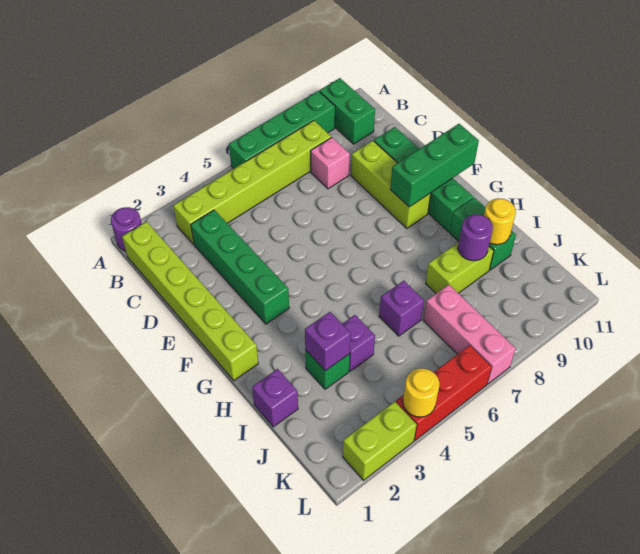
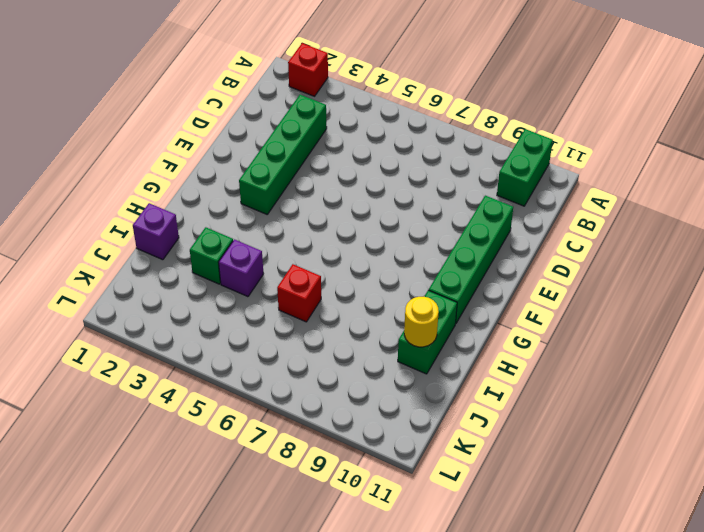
red brick A2 level 1 -> none
red brick I6 level 1 -> purple brick I6 level 1
none -> purple round brick A1 level 1
none -> green brick A6:A9 level 1
none -> lime brick B1:G1 level 1

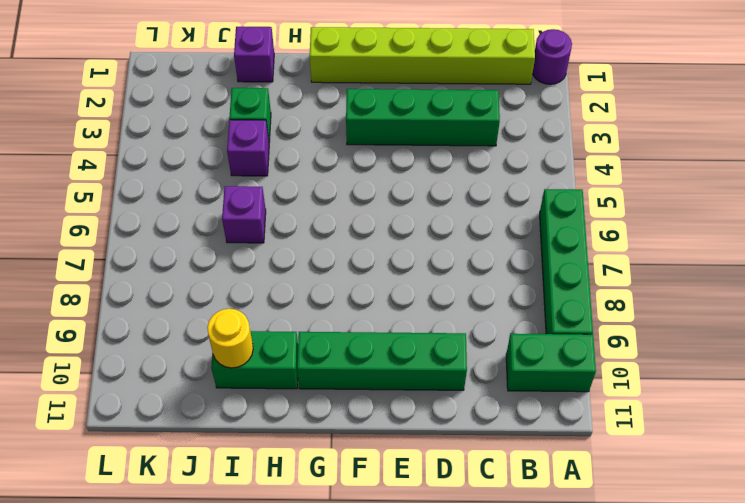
none -> lime brick B3:B8 level 1
none -> pink brick C8 level 1
none -> lime brick D9:F9 level 1

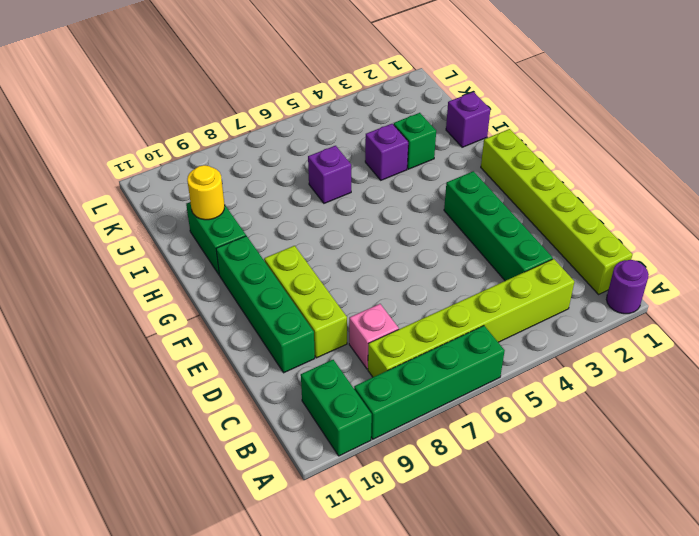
none -> lime brick I8:I9 level 1
none -> pink brick J7:L7 level 1
none -> lime brick L2:L3 level 1

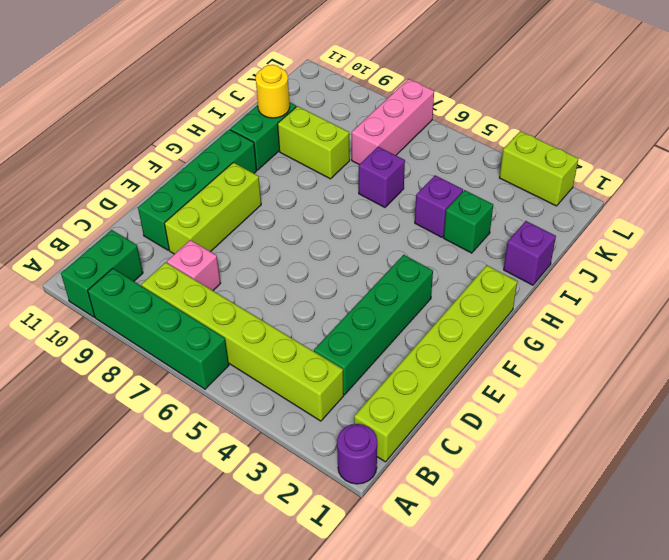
none -> red brick L4:L6 level 1
none -> green brick F9:F11 level 2
none -> purple brick I3 level 2

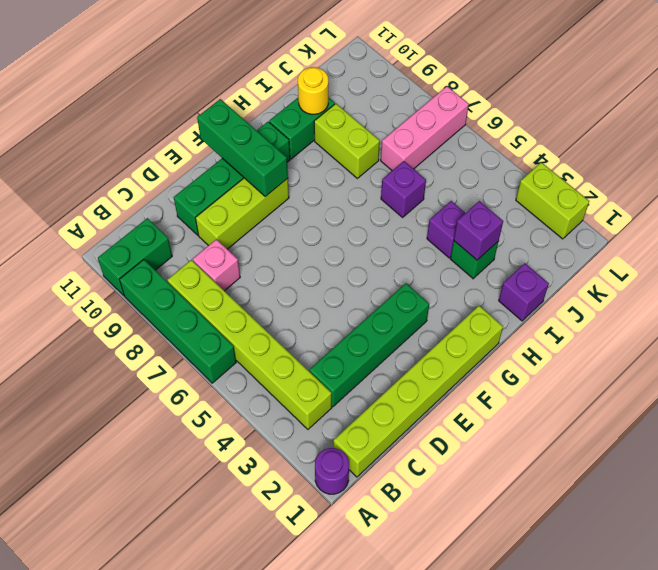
none -> red brick L4:L6 level 1
none -> purple round brick I9 level 2
none -> yellow round brick L4 level 2

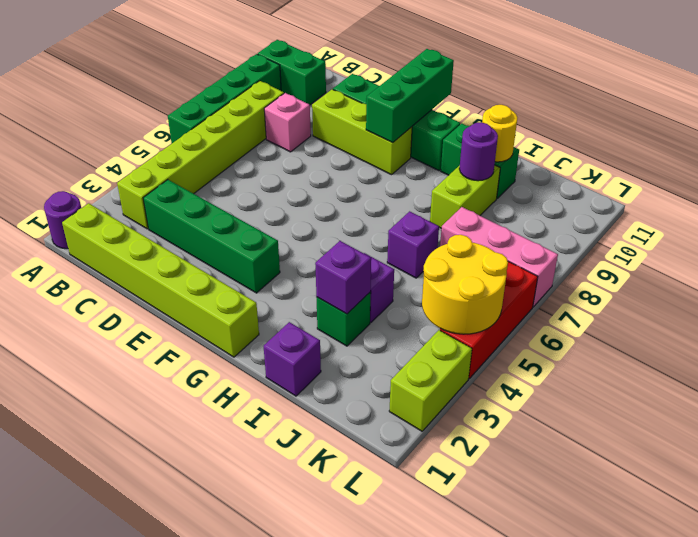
yellow round brick K4:L5 level 2 -> yellow round brick L4 level 2

